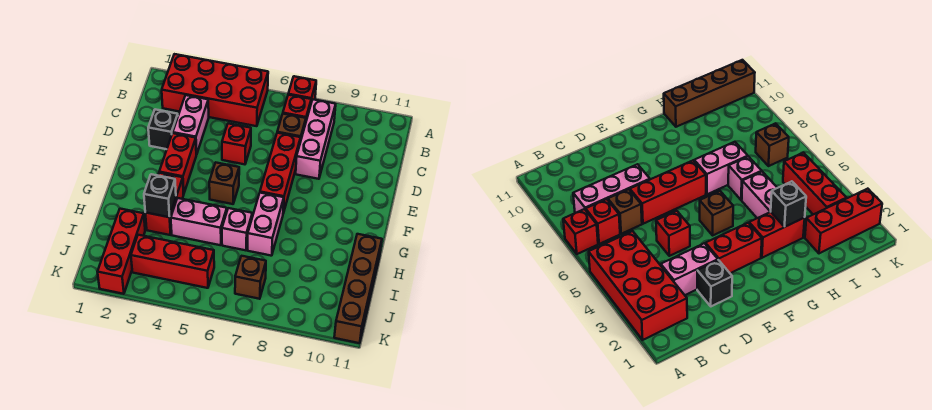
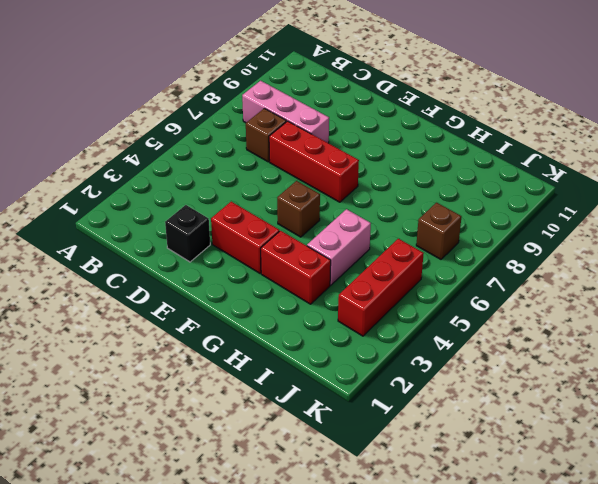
none -> red brick A2:B5 level 1
none -> red brick A7 level 1
none -> red brick B7 level 1

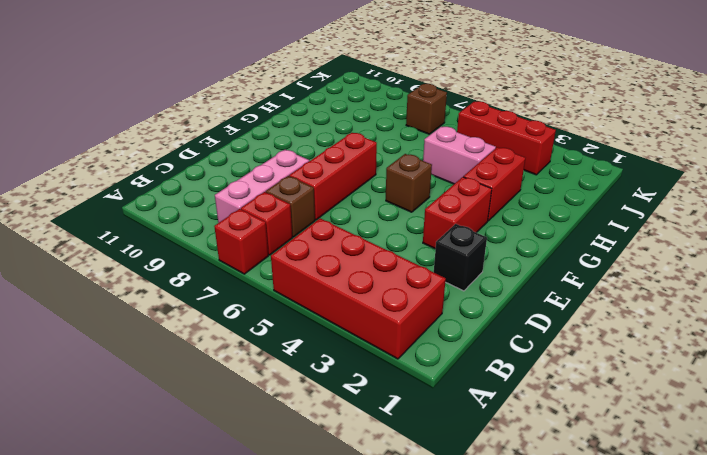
none -> pink brick C3:D3 level 1
none -> red brick D5 level 1
none -> pink brick G7:H7 level 1

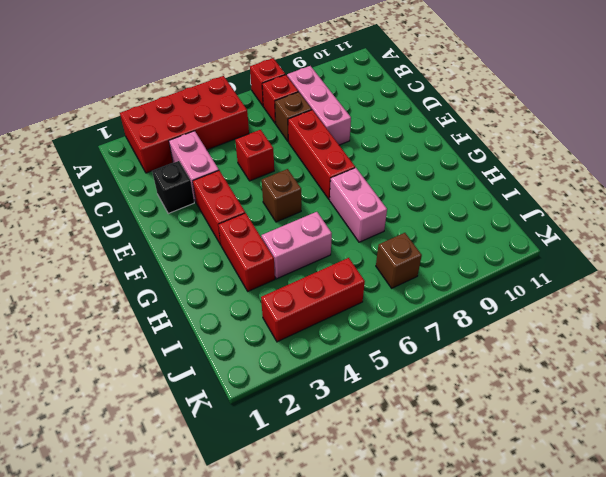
none -> pink brick H6 level 1
none -> brown brick H11:K11 level 1
none -> red brick I2:K2 level 1

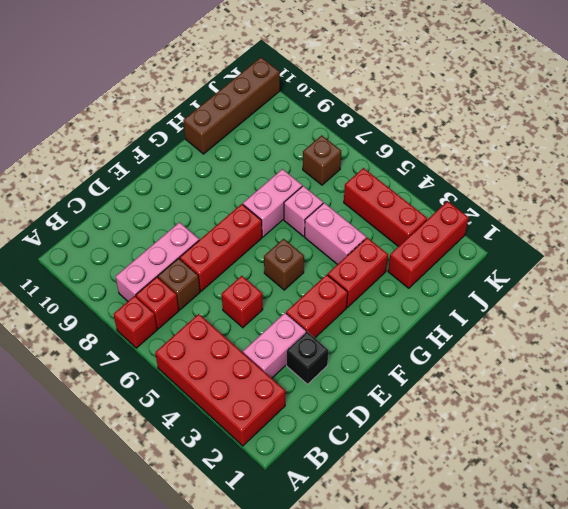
none -> black brick H3 level 2

